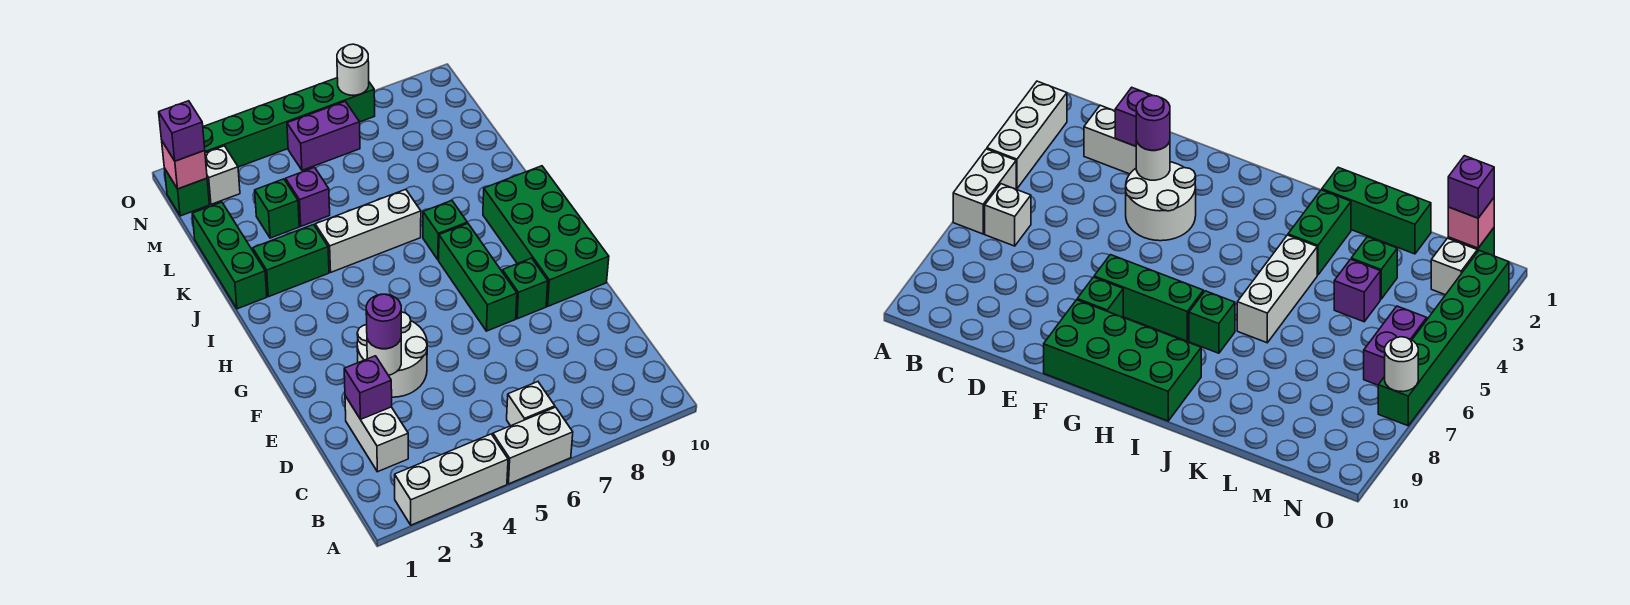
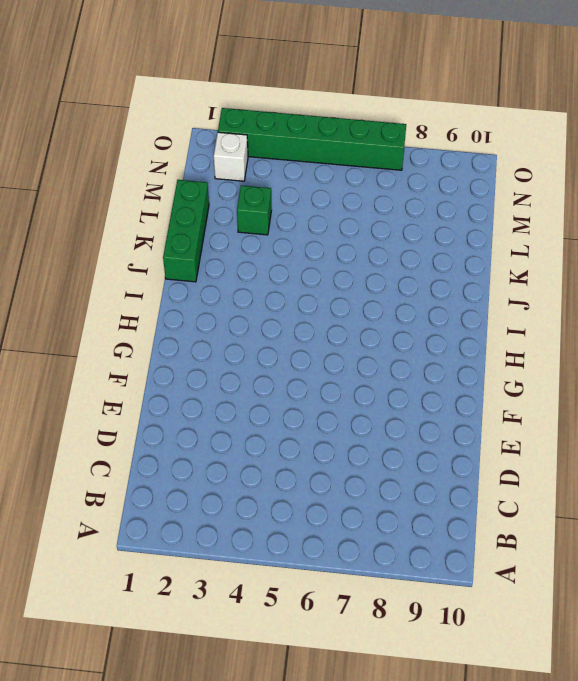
none -> white brick A2:A4 level 1
none -> white brick A5:A6 level 1
none -> white brick B6 level 1

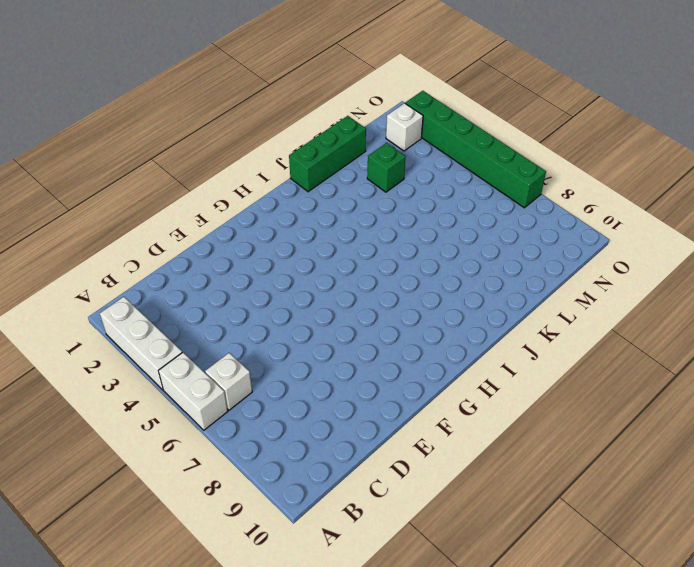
none -> white brick C2:D2 level 1
none -> white round brick E3:F4 level 1
none -> green brick F7:H7 level 1

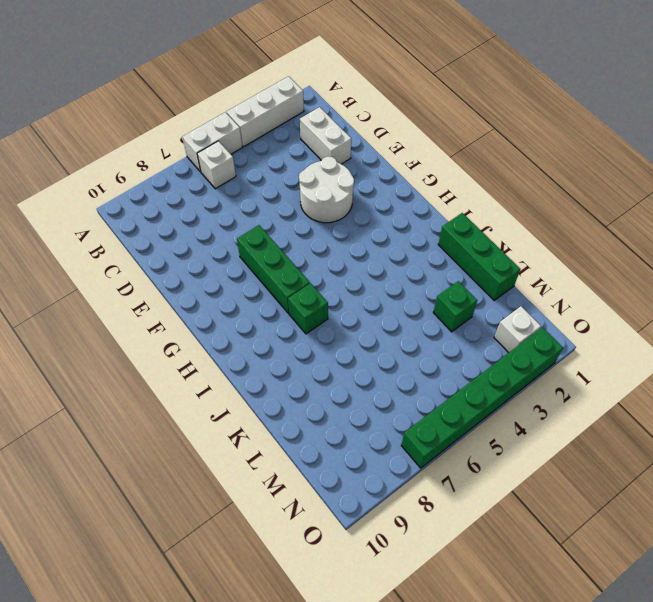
none -> green brick F8 level 1
none -> green brick F9:I10 level 1
none -> green brick J2:J3 level 1

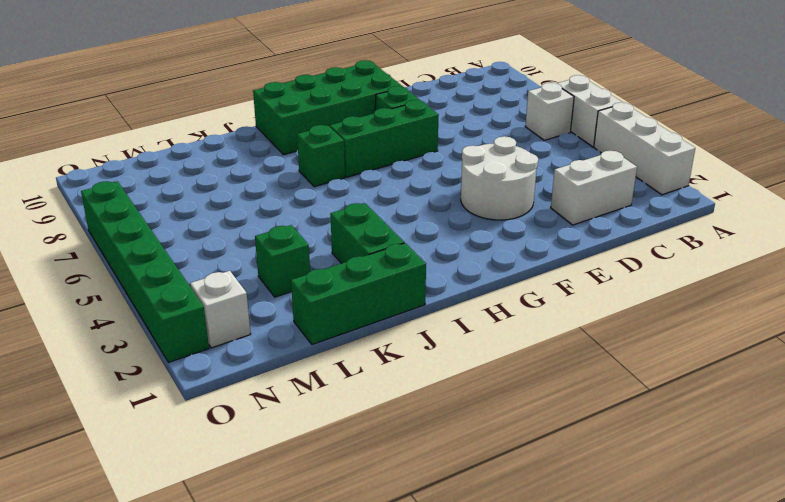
none -> white brick J4:J6 level 1
none -> purple brick L4 level 1
none -> green brick N1 level 1

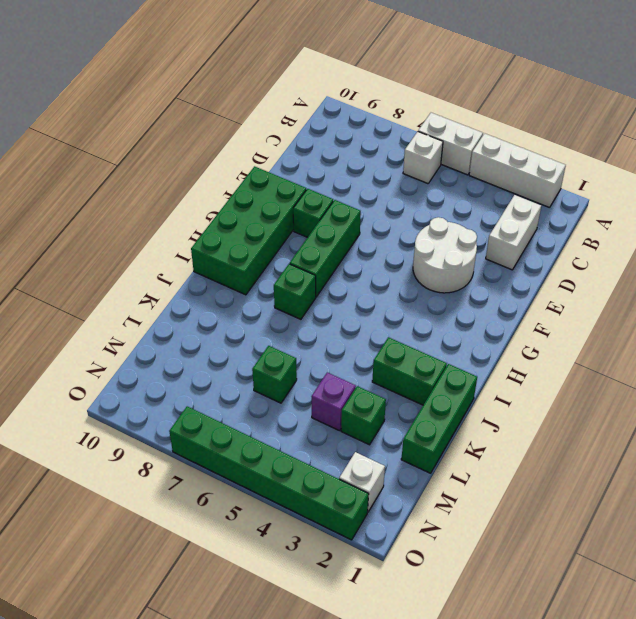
green brick L6 level 1 -> green brick N1 level 1
none -> white brick J4:J6 level 1
none -> purple brick N5:N6 level 1
none -> purple brick D2 level 2

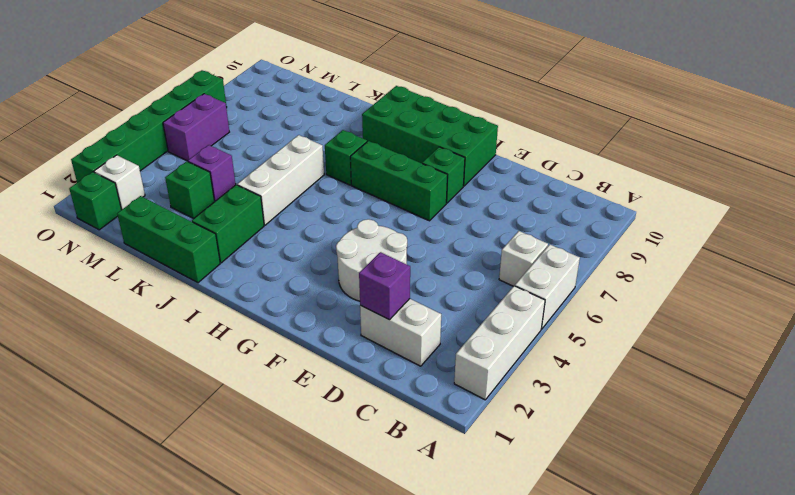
none -> white round brick E3 level 2
none -> pink brick N1 level 2
none -> white round brick O7 level 2

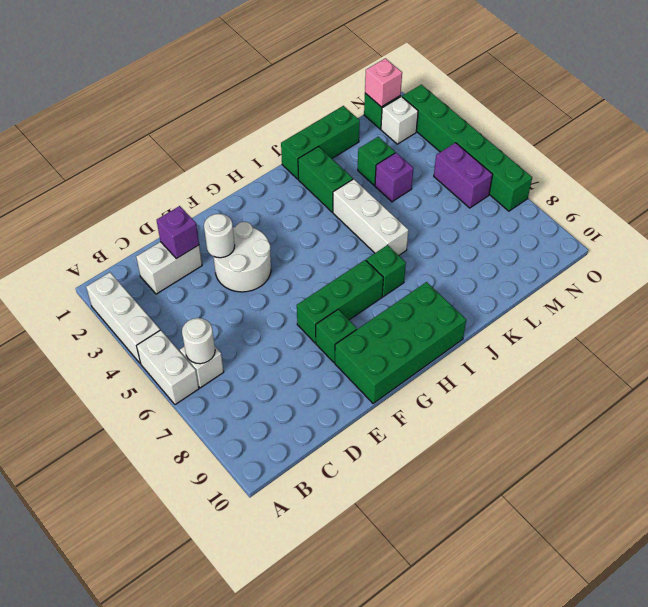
white round brick B6 level 2 -> white round brick O7 level 2
none -> purple round brick E3 level 3
none -> purple brick N1 level 3

